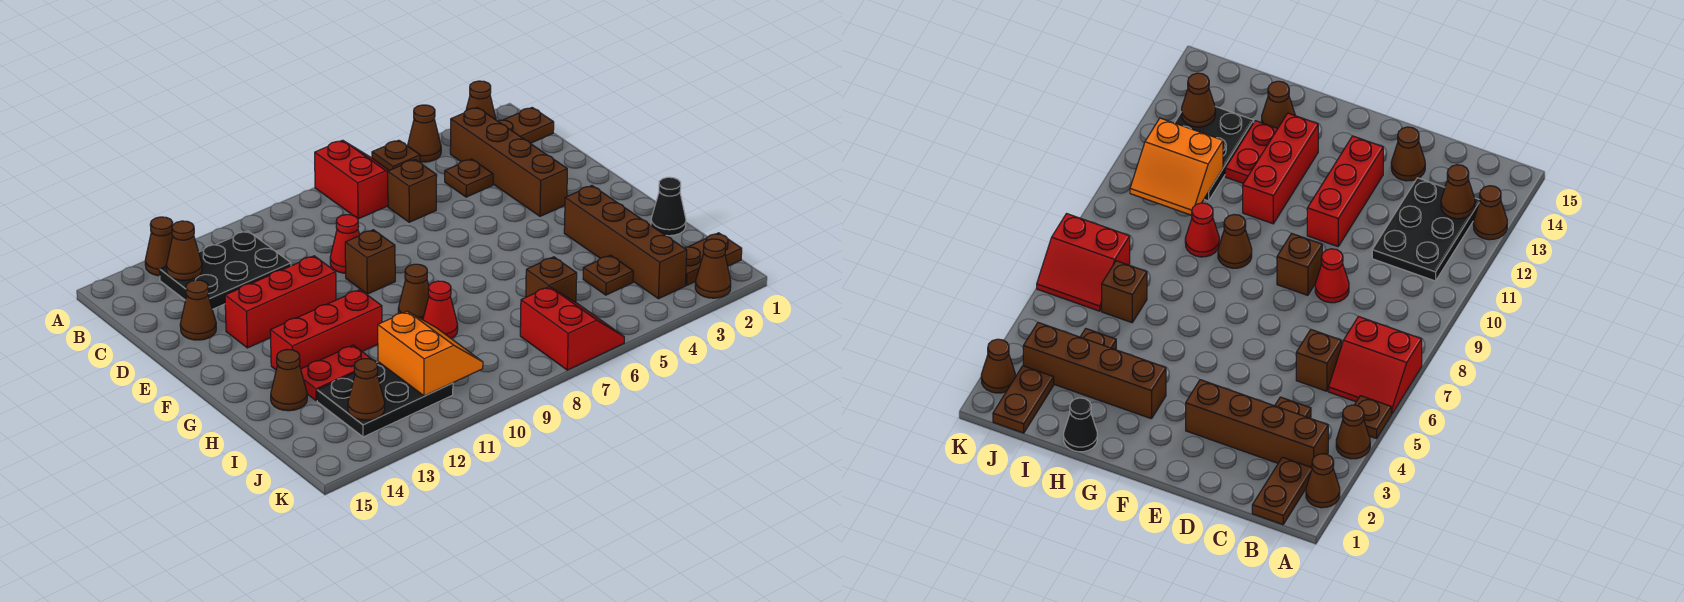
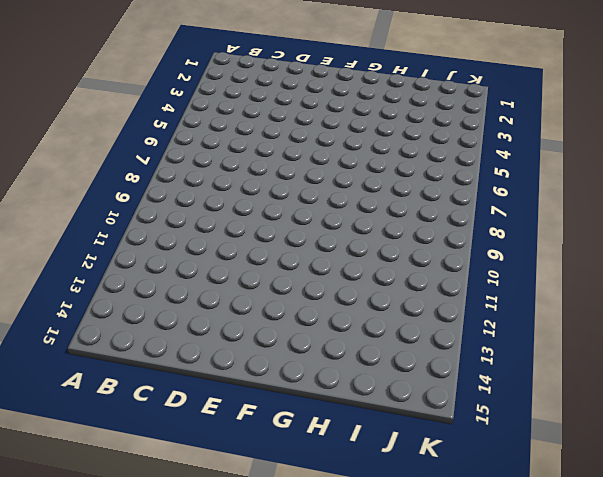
none -> brown cone A2 level 1
none -> brown cone A4 level 1
none -> brown plate A5 level 1
none -> red slope A6:B7 level 1 top 7

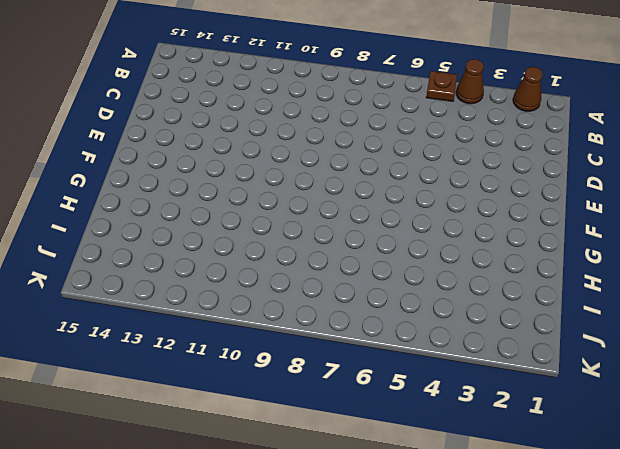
none -> red slope A6:B7 level 1 top 7
none -> brown cone A13 level 1
none -> brown plate B1:B2 level 1
none -> brown brick B3:E3 level 1

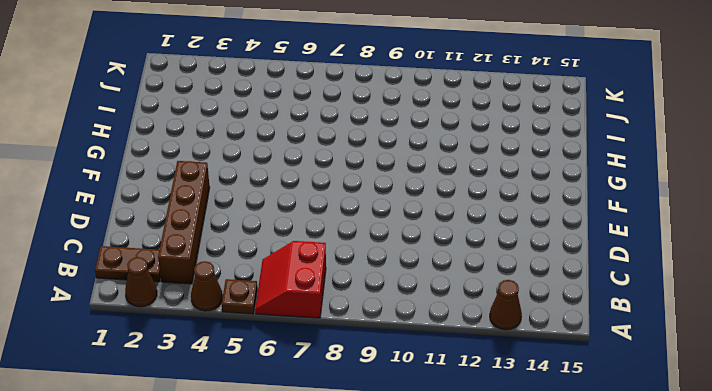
none -> black plate B11:C13 level 1
none -> brown plate C4 level 1
none -> brown brick C6 level 1
none -> red cone D9 level 1

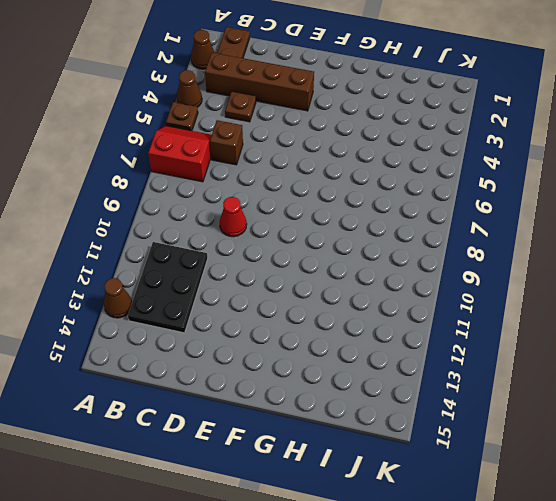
none -> brown cone D14 level 1
none -> brown brick E9 level 1
none -> red brick E11:E13 level 1
none -> brown brick G3:J3 level 1

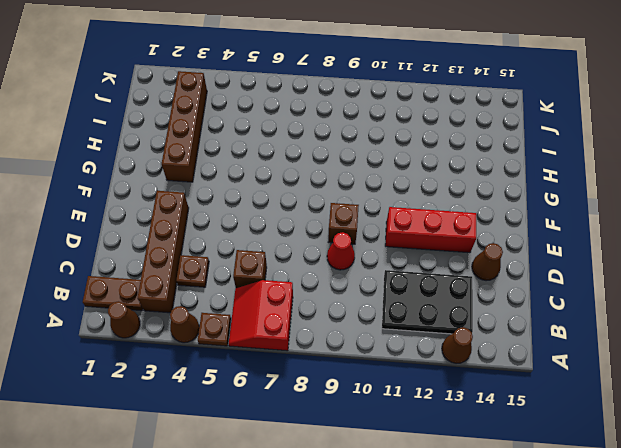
none -> brown cone G9 level 1
none -> red brick G11:G13 level 1
none -> black cone H1 level 1
none -> red cone H9 level 1

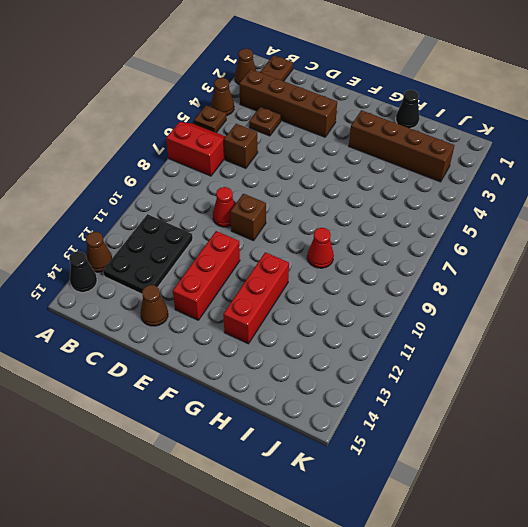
black cone A14 level 1 -> none
none -> brown cone G9 level 1
none -> red plate H12:H13 level 1
none -> brown cone H14 level 1
none -> brown plate I4 level 1

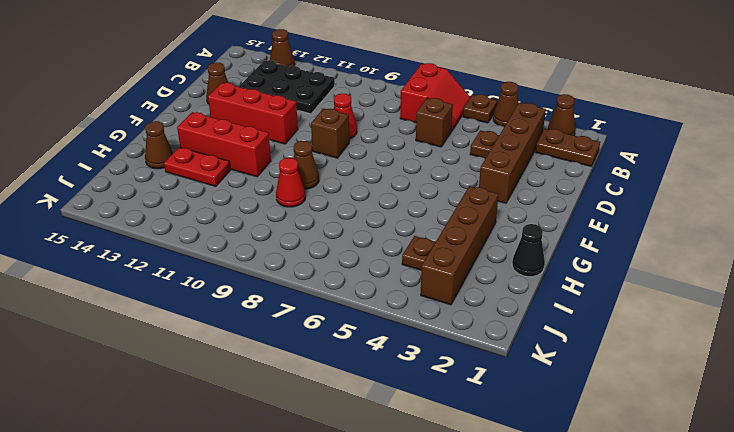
none -> brown brick I6 level 1
none -> black plate I11:J13 level 1
none -> brown plate J1:J2 level 1
none -> red slope J6:K7 level 1 top 7

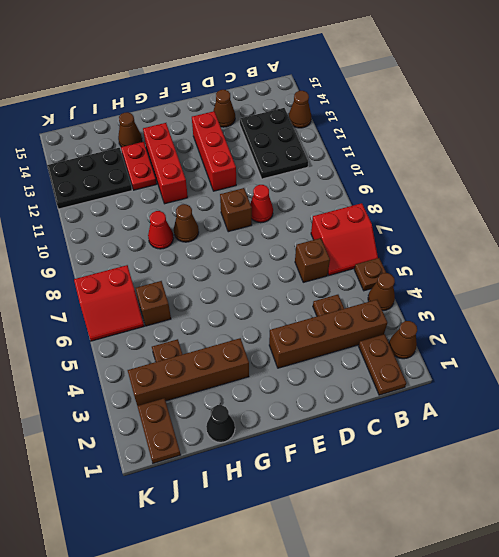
black plate I12:K13 level 1 -> black plate I11:J13 level 1
none -> brown cone K2 level 1
none -> brown cone B13 level 2
none -> orange slope I10:J11 level 2 top 11
none -> brown cone J13 level 2

